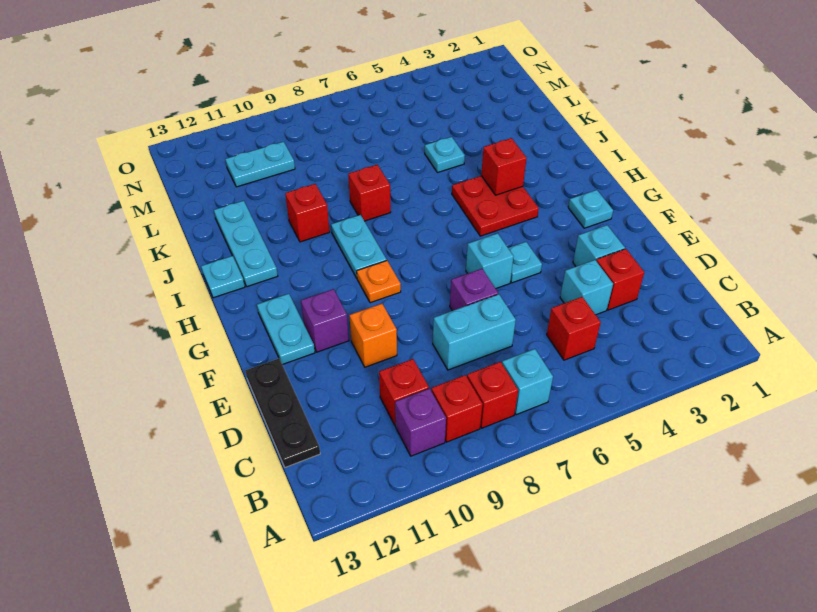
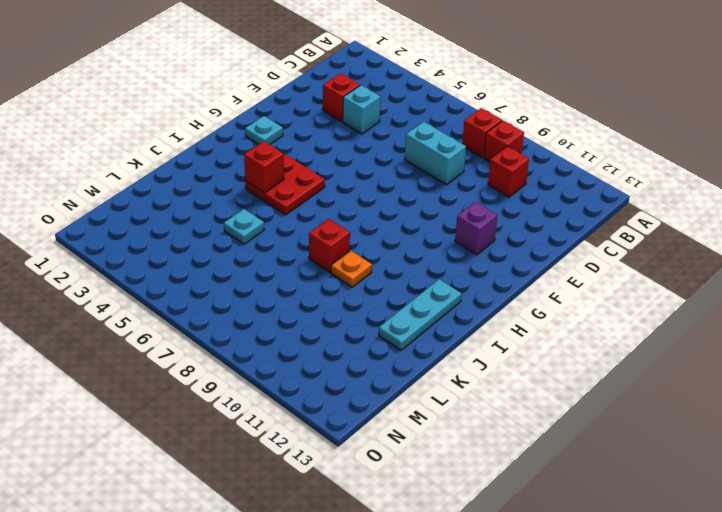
orange plate J9 level 1 -> orange plate G9 level 1
none -> cyan brick B7 level 1
none -> purple brick B10 level 1
none -> red brick C5 level 1

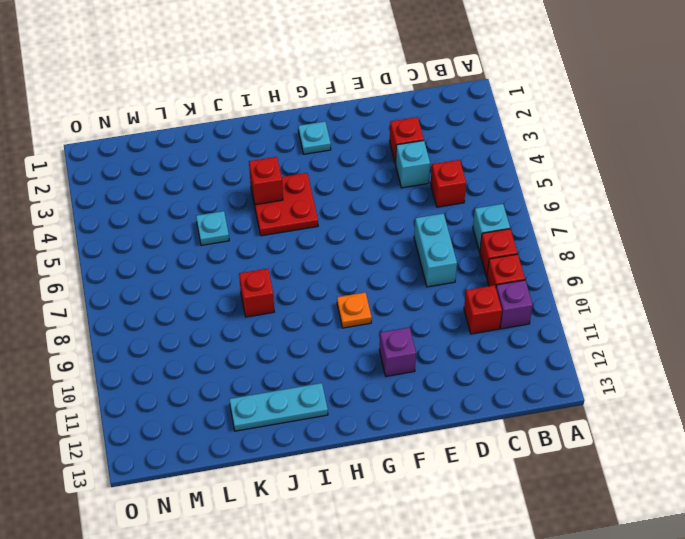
none -> black plate C13:E13 level 1
none -> cyan brick E3 level 1
none -> purple brick E7 level 1

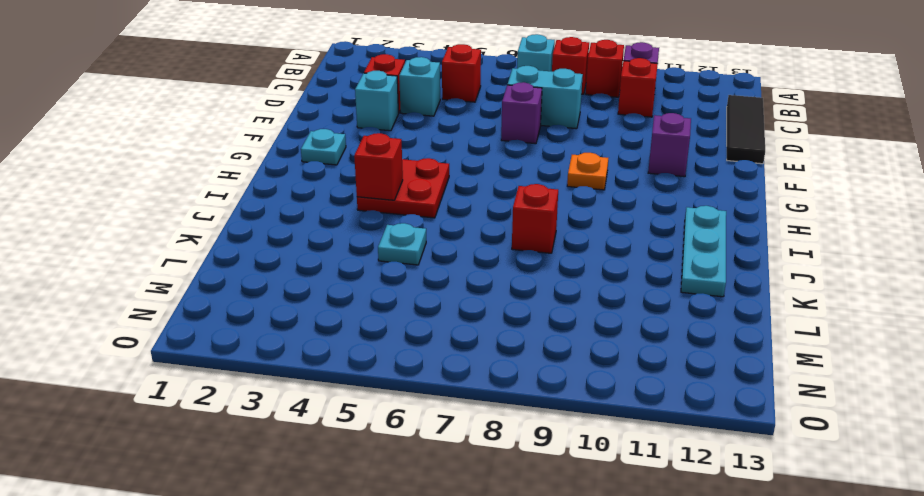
black tile C13:E13 level 1 -> black plate C13:E13 level 1
none -> orange brick E10 level 1
none -> cyan plate F5 level 1
none -> cyan brick F6 level 1

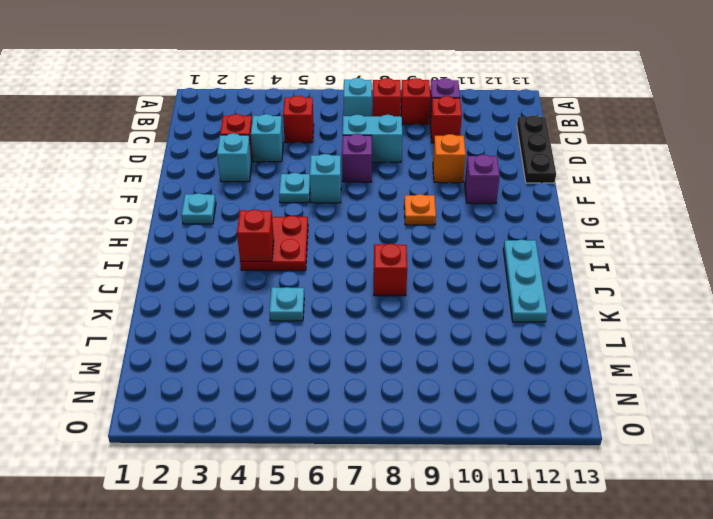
none -> cyan plate F12:G12 level 1
none -> cyan plate H9:I9 level 1
none -> cyan plate I13 level 1

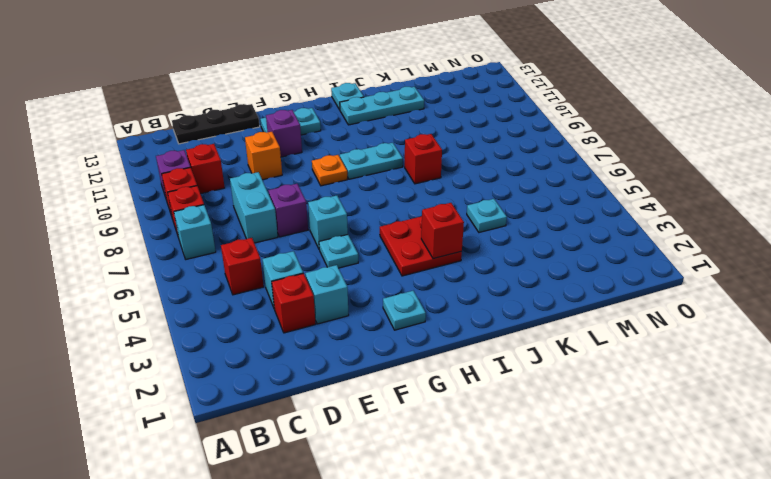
none -> red brick J10 level 1
none -> cyan plate M10:M11 level 1

